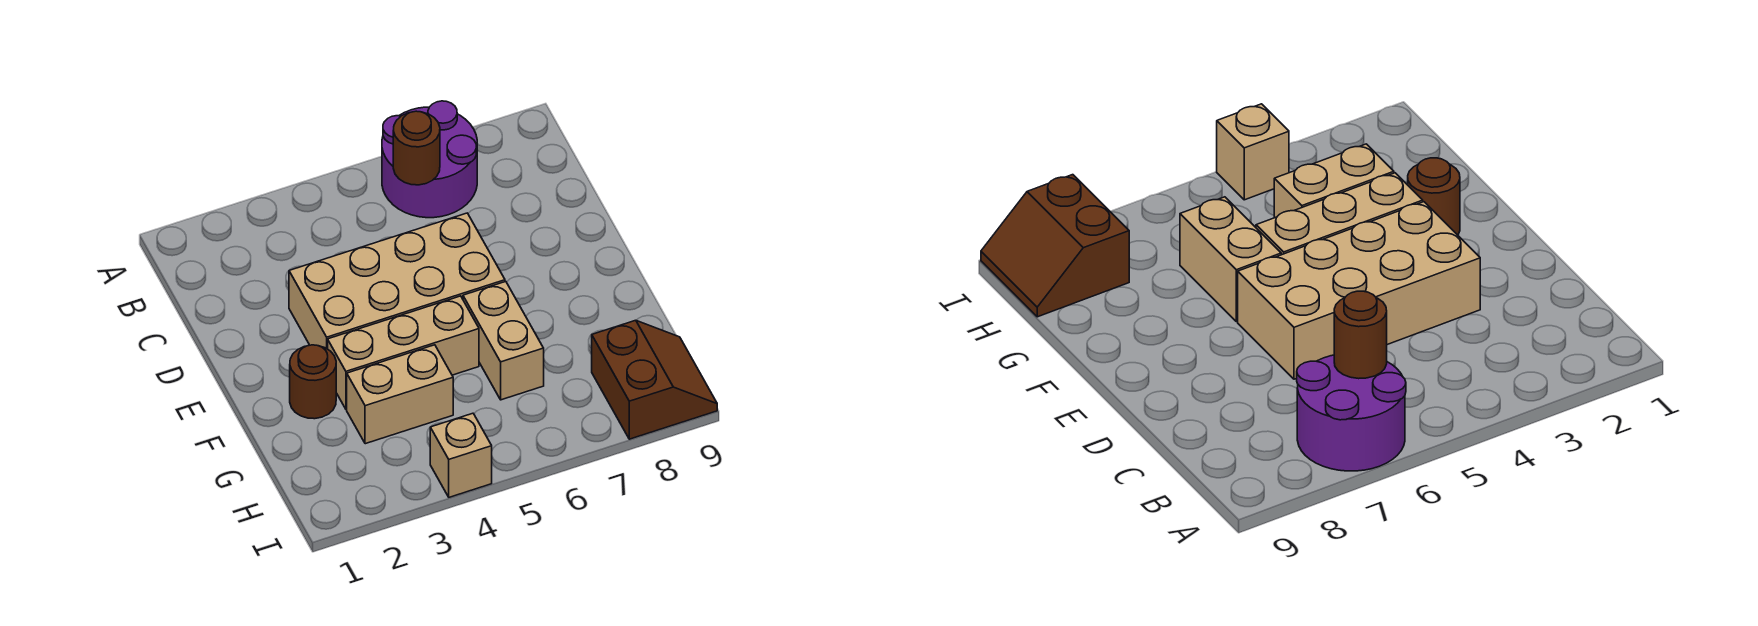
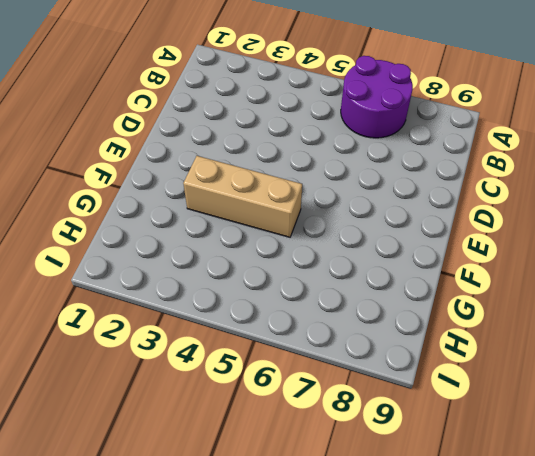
none -> tan brick D3:E6 level 1
none -> brown round brick F2 level 1

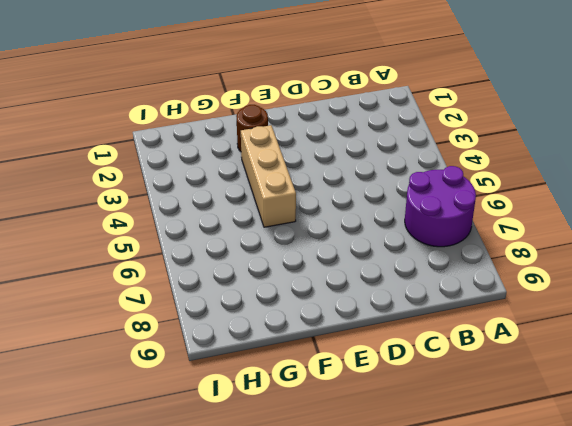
none -> tan brick D3:E6 level 1
none -> tan brick F6:G6 level 1

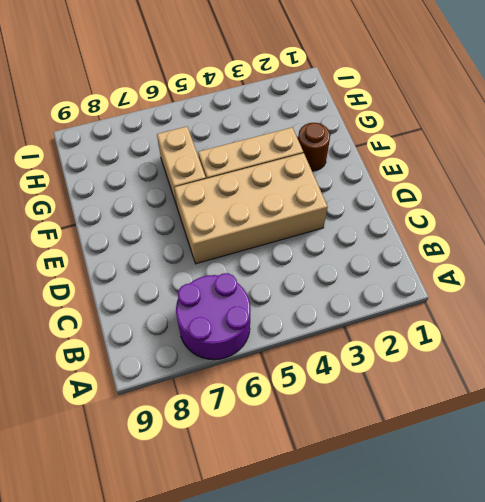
none -> tan brick G3:G4 level 1
none -> brown slope H8:I9 level 1 top 8

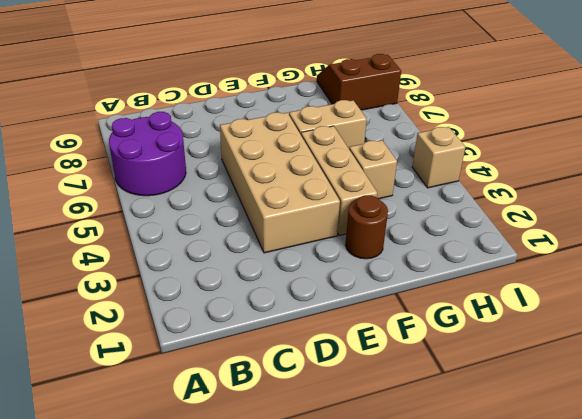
tan brick G4 level 1 -> tan brick G3:G4 level 1
none -> brown round brick B6 level 2

